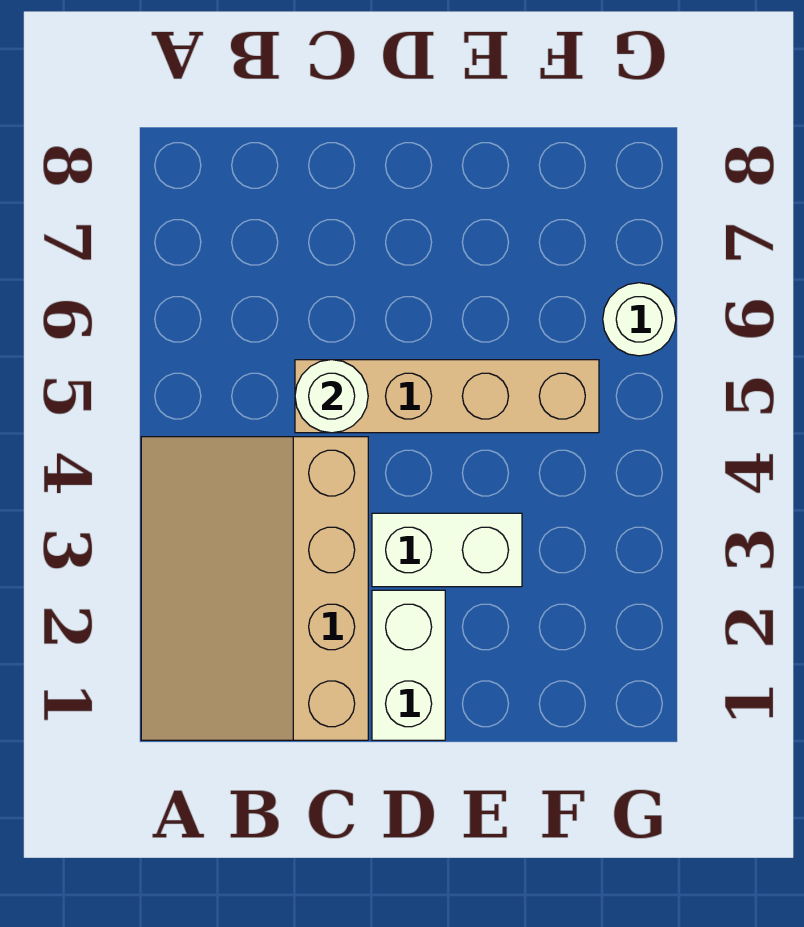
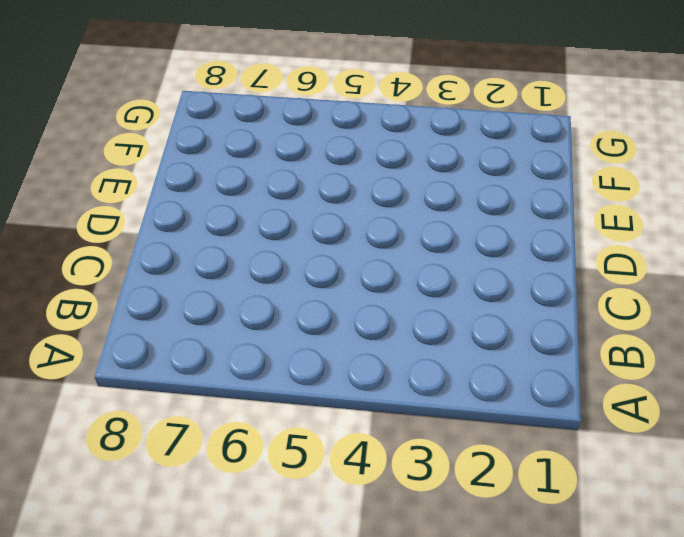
none -> tan slope A1:C4 level 1 top C
none -> tan brick C5:F5 level 1

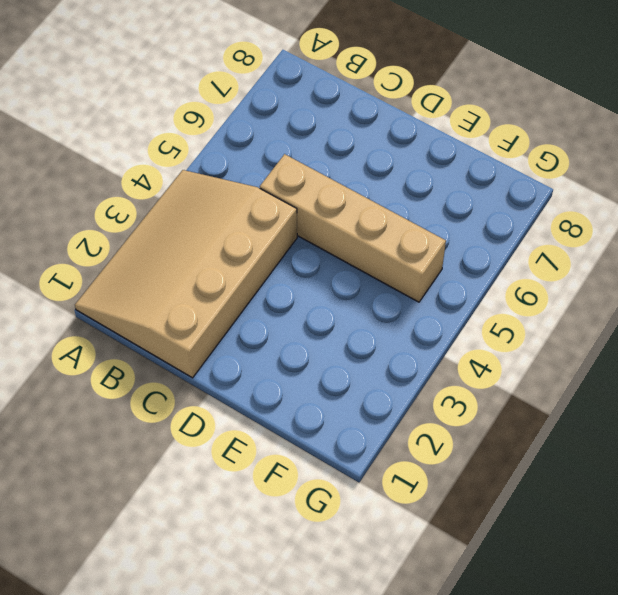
none -> white brick D1:D2 level 1
none -> white brick D3:E3 level 1

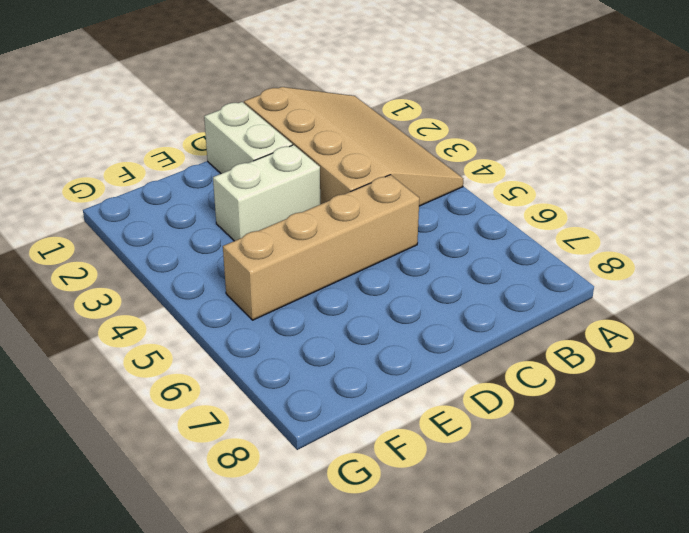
none -> white round brick G6 level 1
none -> white round brick C5 level 2

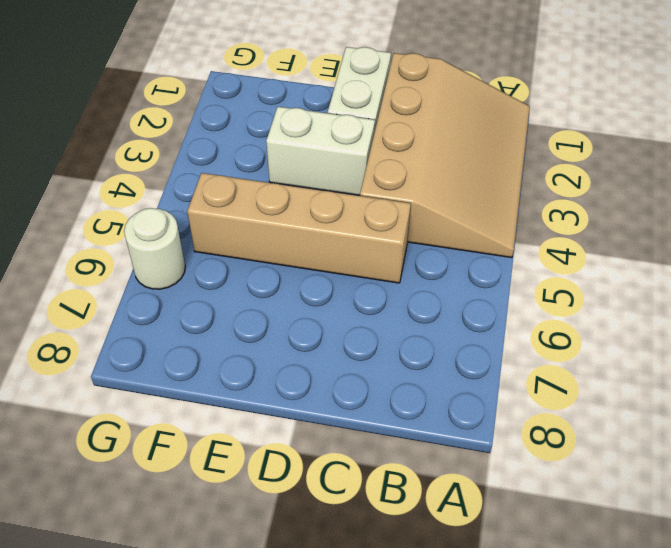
none -> white round brick C5 level 2

